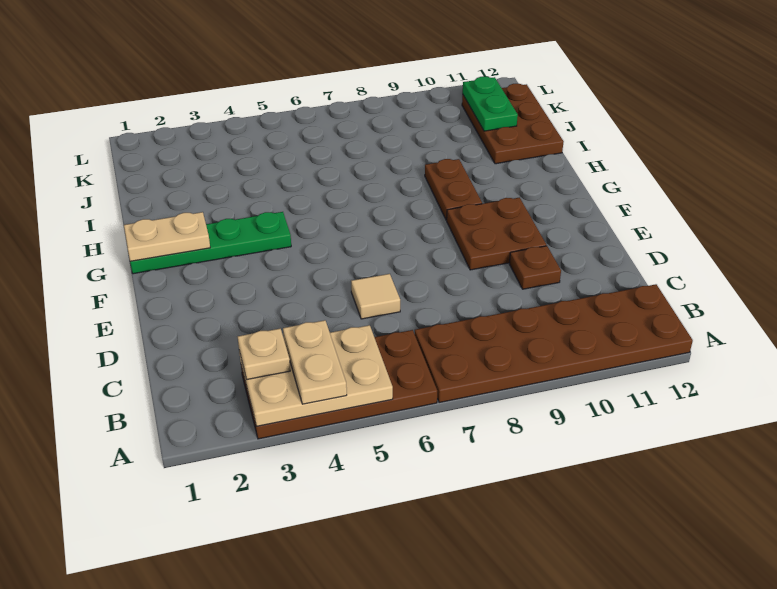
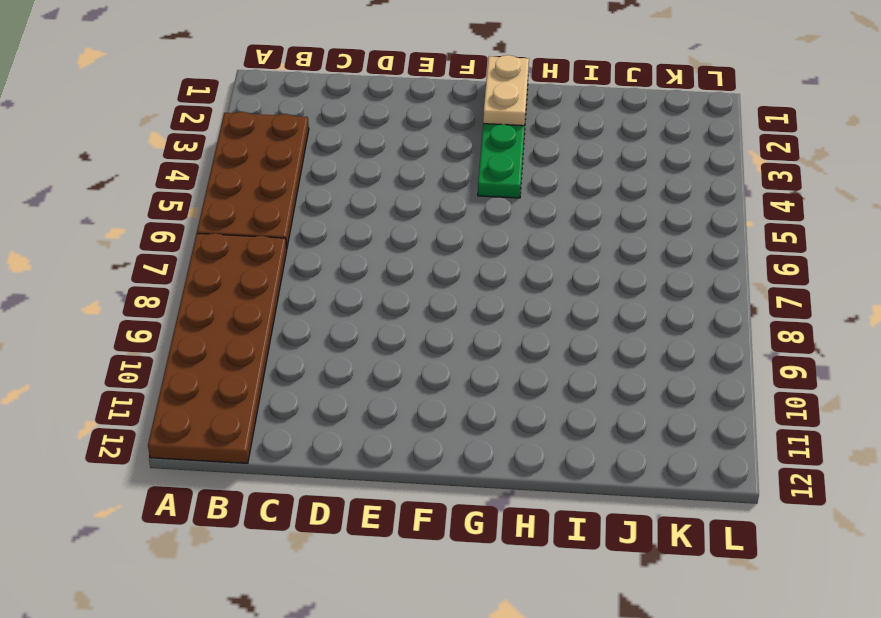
none -> tan tile D6 level 1
none -> brown plate D10 level 1
none -> brown plate E9:F10 level 1

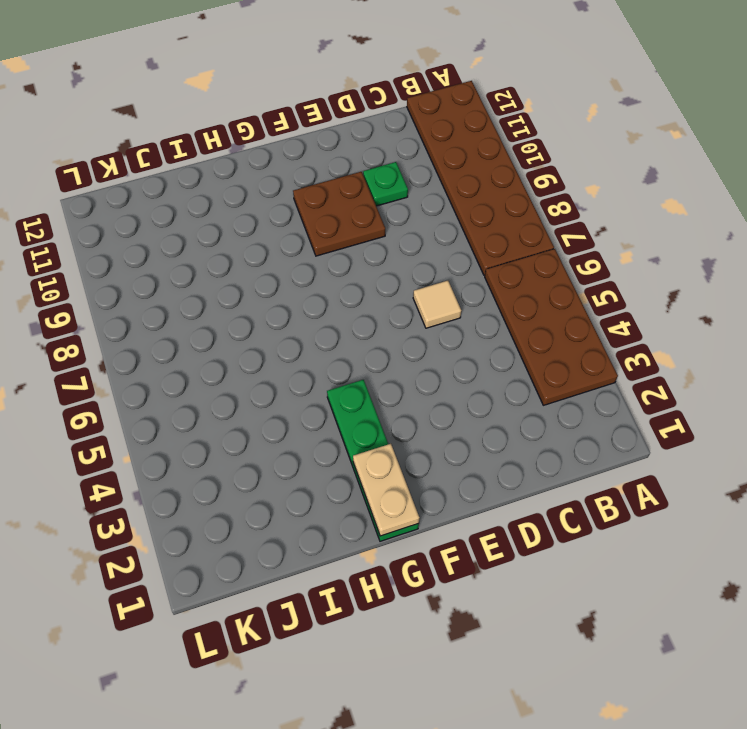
green plate D10 level 1 -> brown plate D10 level 1
none -> brown plate G9:H9 level 1
none -> brown plate I11:K12 level 1
none -> tan plate A3:B5 level 2

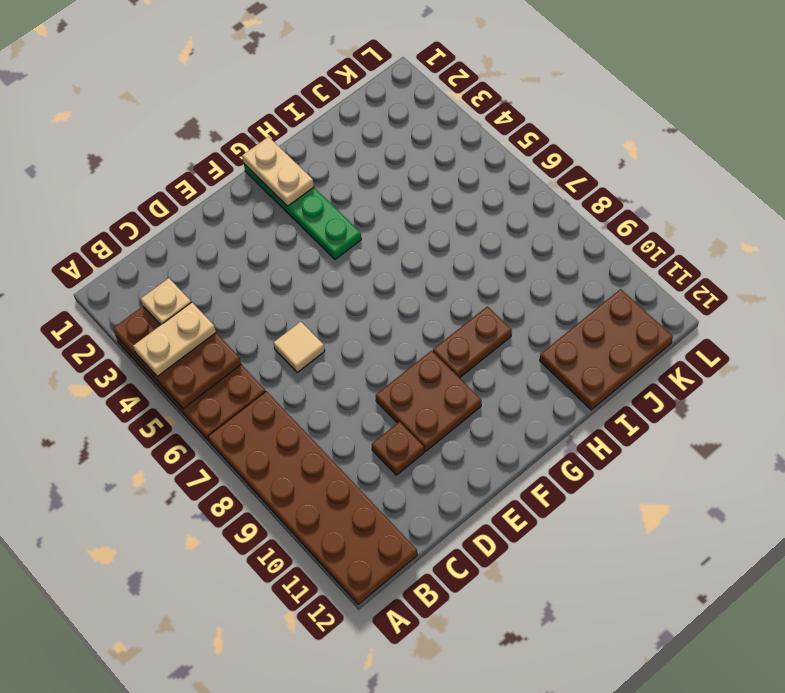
brown plate A3:B5 level 2 -> tan plate A3:B5 level 2
none -> green plate J11:K11 level 2

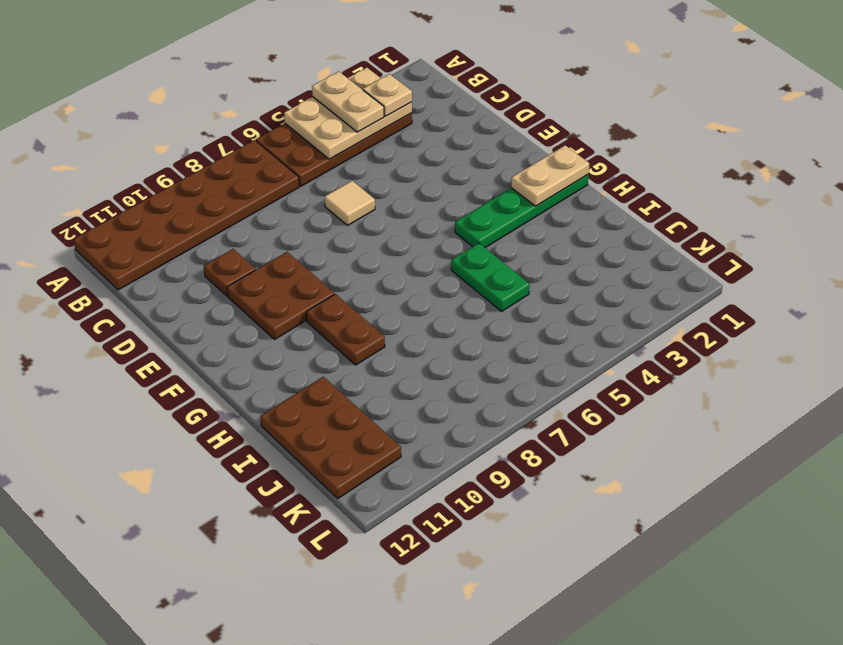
green plate H5:I5 level 1 -> green plate J11:K11 level 2

